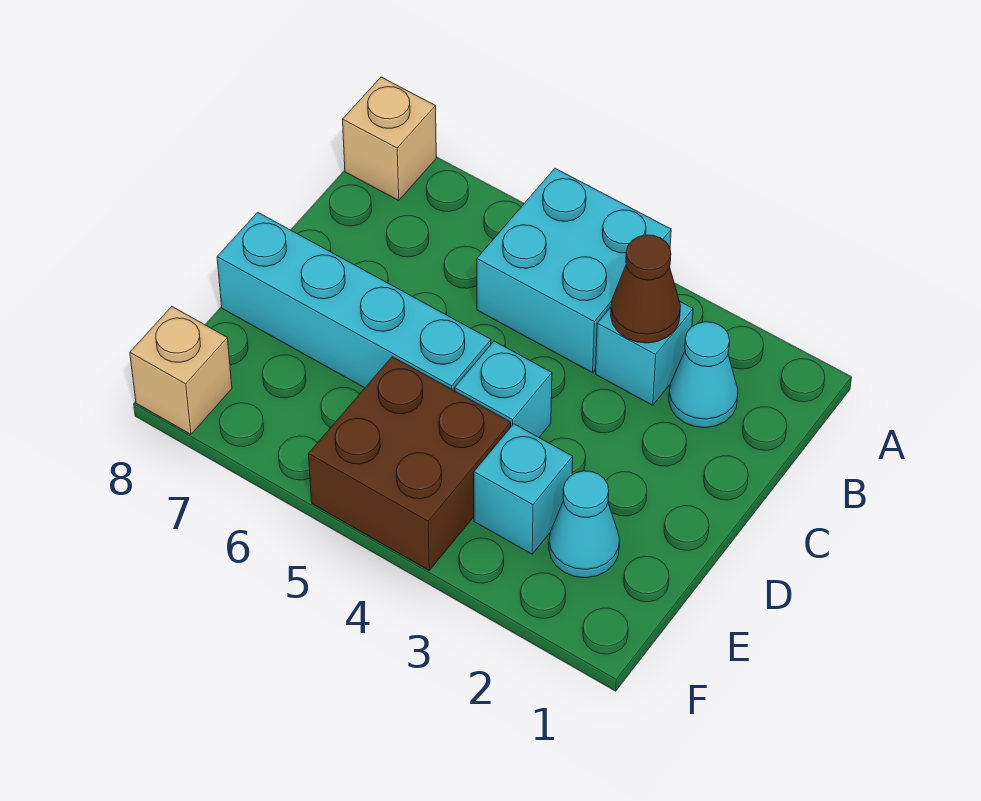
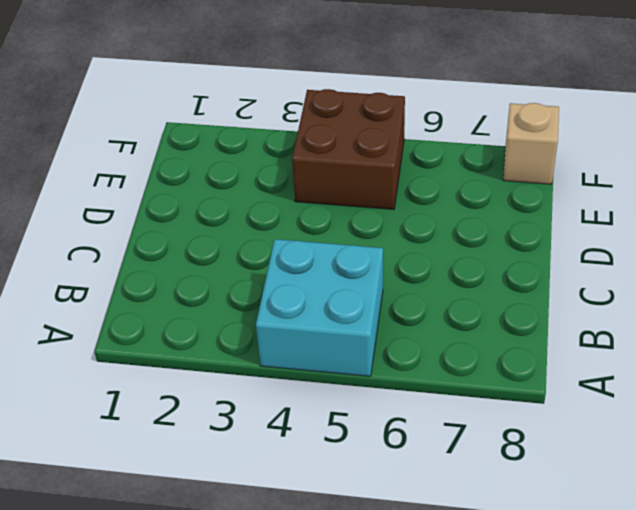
none -> tan brick A8 level 1
none -> cyan cone B2 level 1

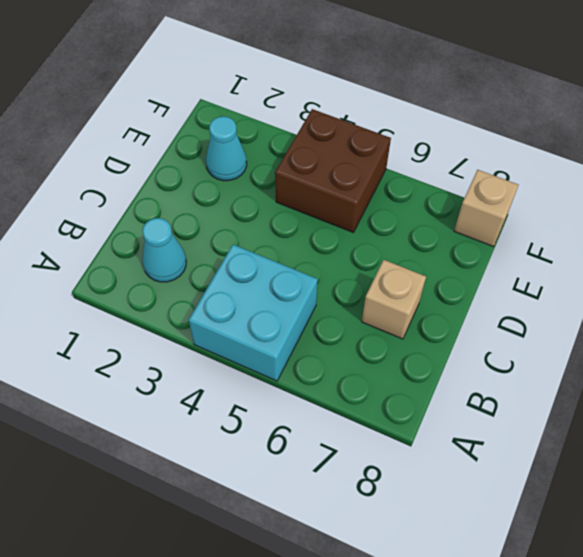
tan brick C7 level 1 -> tan brick A8 level 1
none -> cyan brick B3 level 1
none -> cyan brick D4 level 1

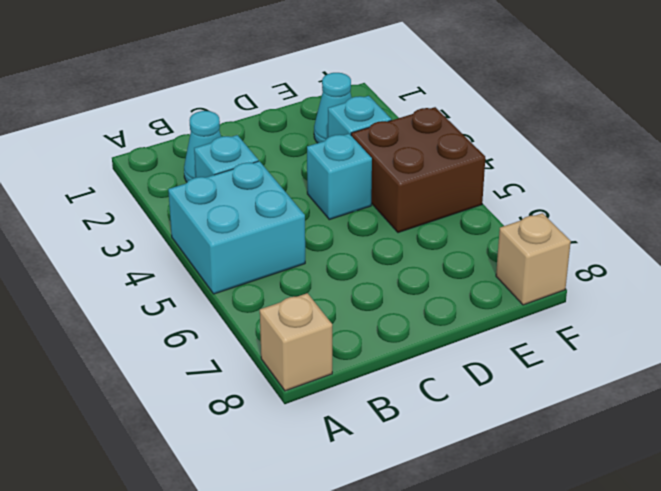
none -> cyan brick D5:D8 level 1
none -> brown cone B3 level 2

